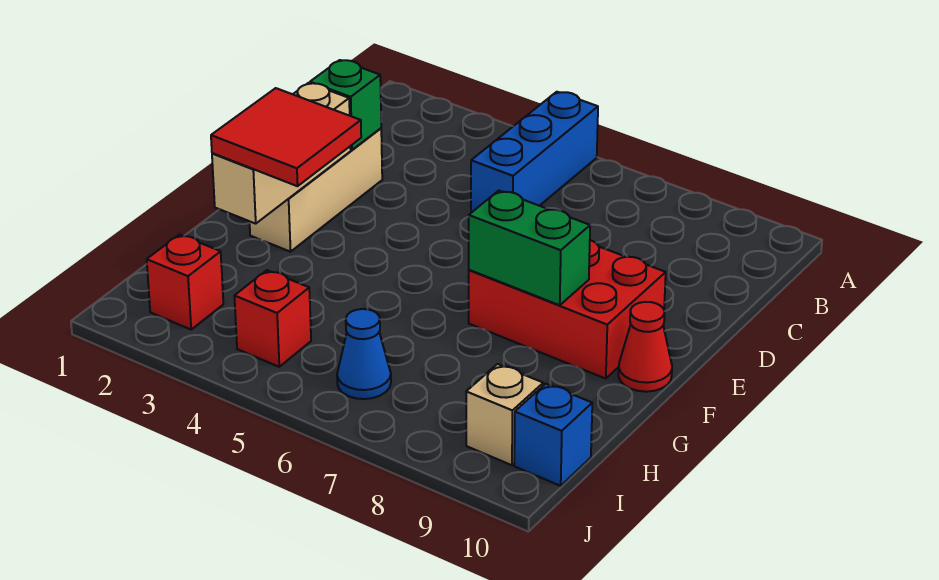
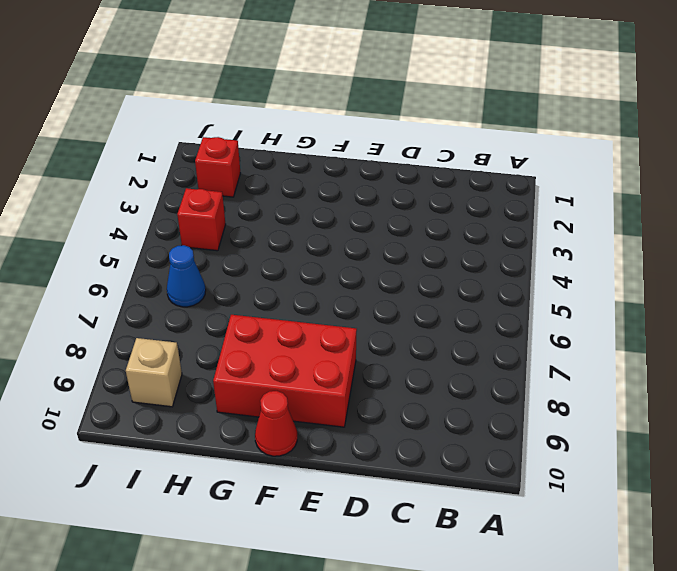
red brick E8:G9 level 1 -> red brick E7:F9 level 1
none -> blue brick A5:C5 level 1
none -> tan brick D2:F2 level 1
none -> blue brick I10 level 1

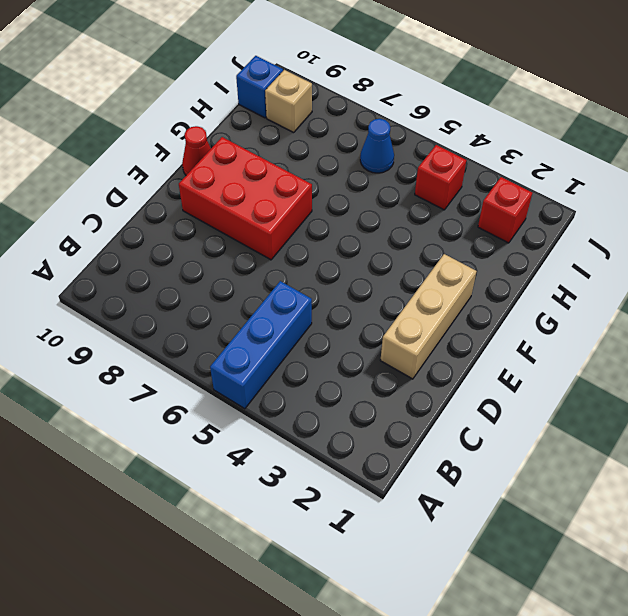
none -> green brick D2 level 2
none -> tan brick E2:G2 level 2
none -> green brick F7:F8 level 2

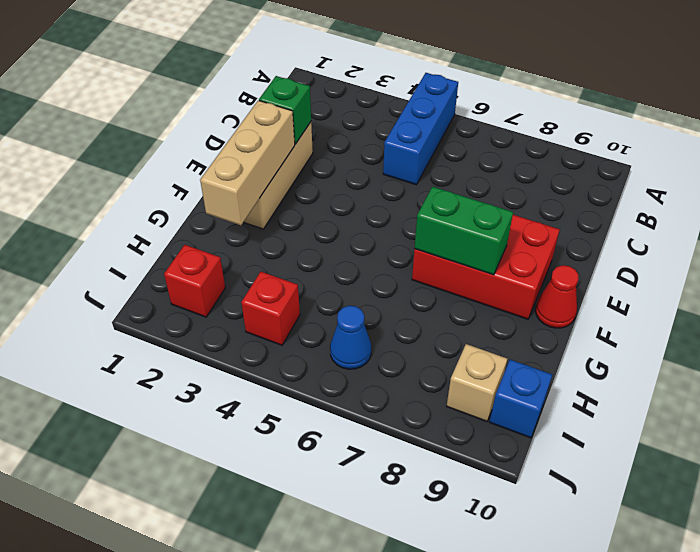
none -> red tile F2:G3 level 3

